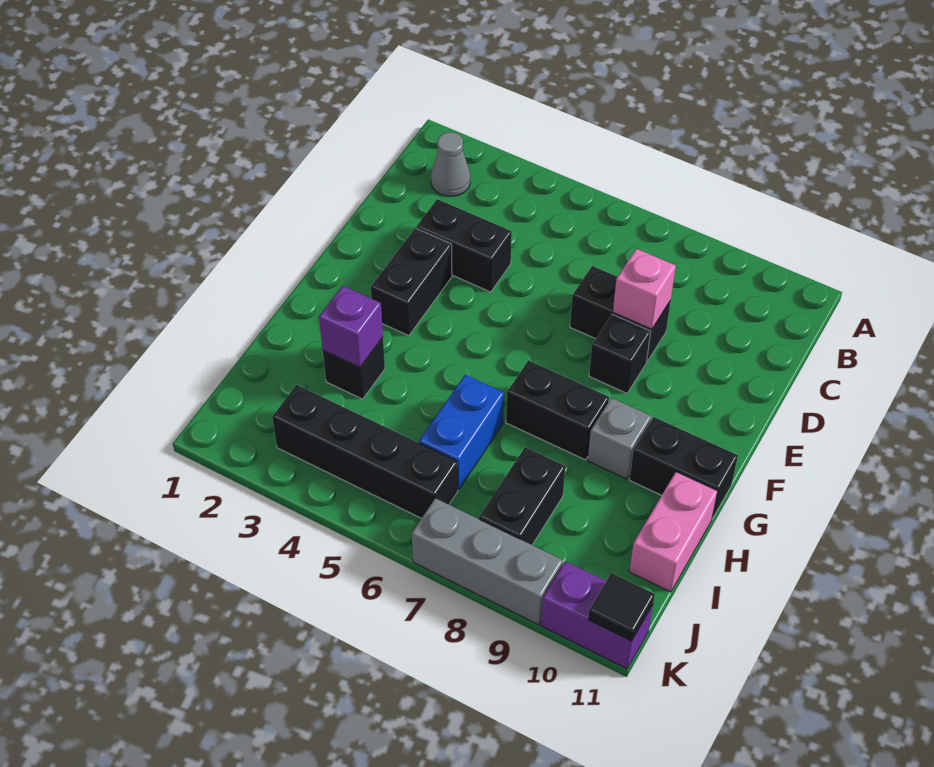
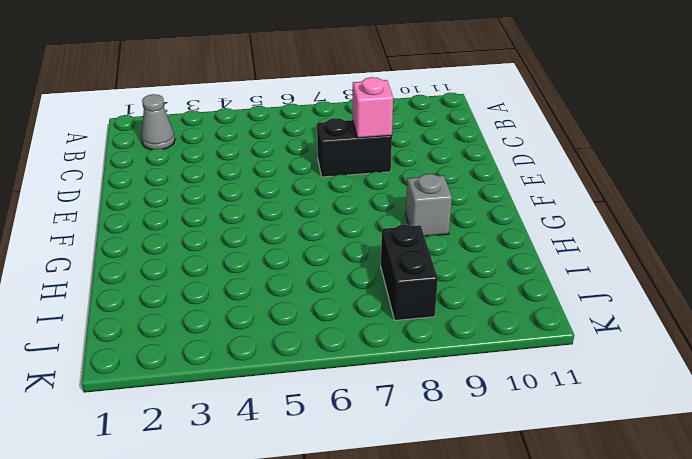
none -> black brick D3:D4 level 1
none -> black brick E3:F3 level 1
none -> black brick E8 level 1

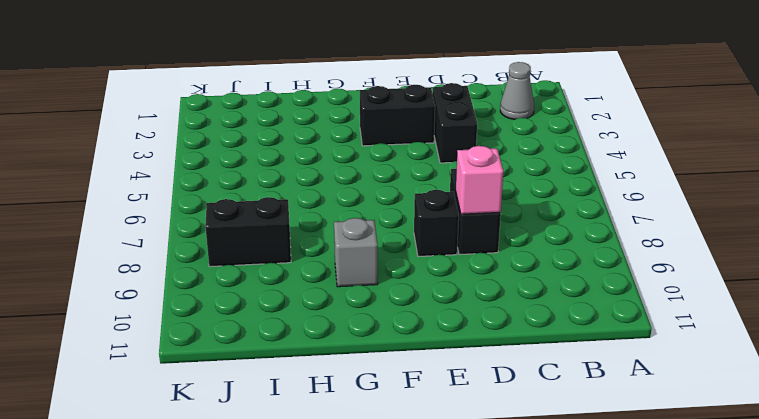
none -> black brick G7:G8 level 1
none -> black brick G10:G11 level 1
none -> black brick H3 level 1

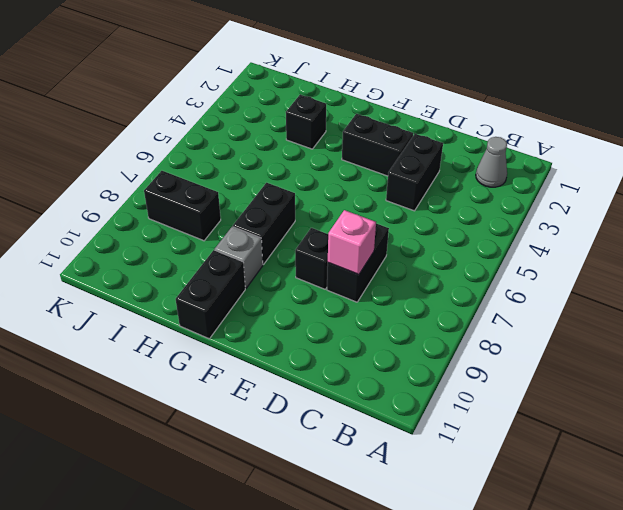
none -> blue brick H6:I6 level 1
none -> pink brick H11:I11 level 1
none -> black brick J3:J6 level 1

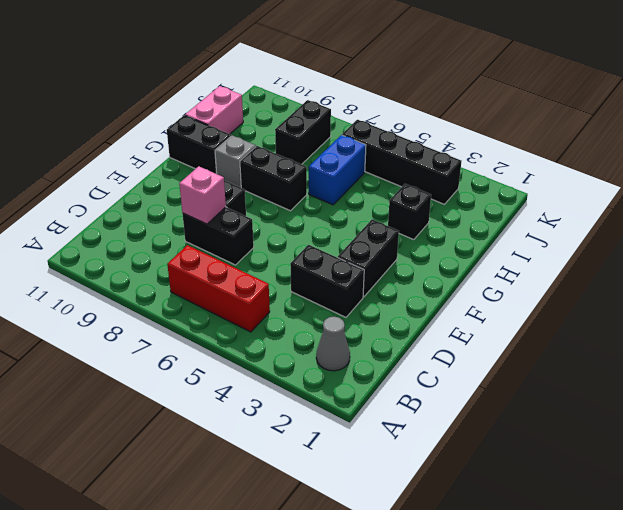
red brick B5:B7 level 1 -> none
none -> grey brick K7:K9 level 1
none -> purple brick K10:K11 level 1
none -> purple brick H3 level 2

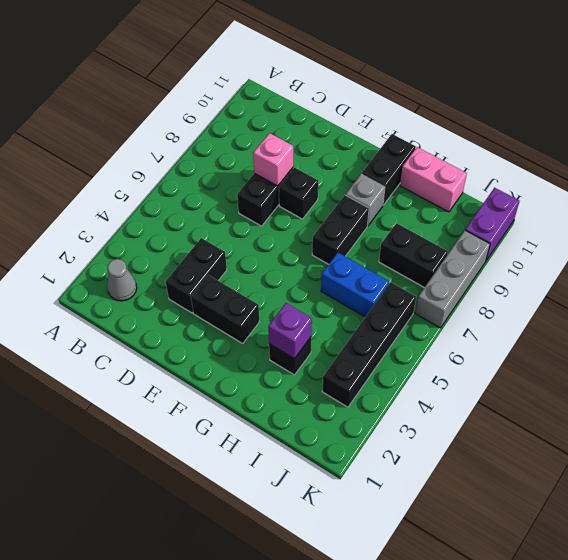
none -> black tile K11 level 2

